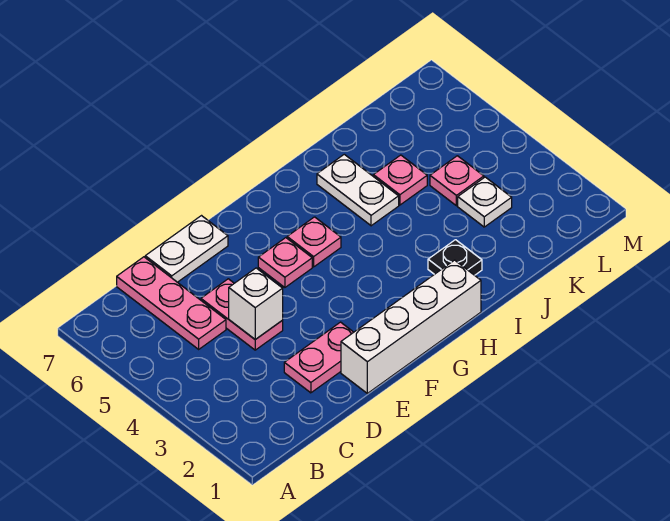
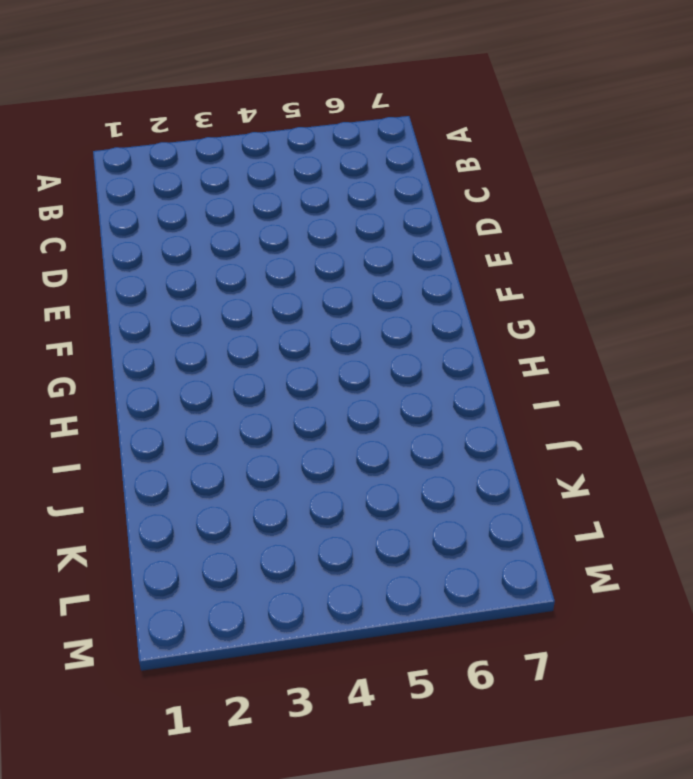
none -> pink plate C5:C7 level 1
none -> pink plate D2:E2 level 1
none -> pink plate D4:D5 level 1

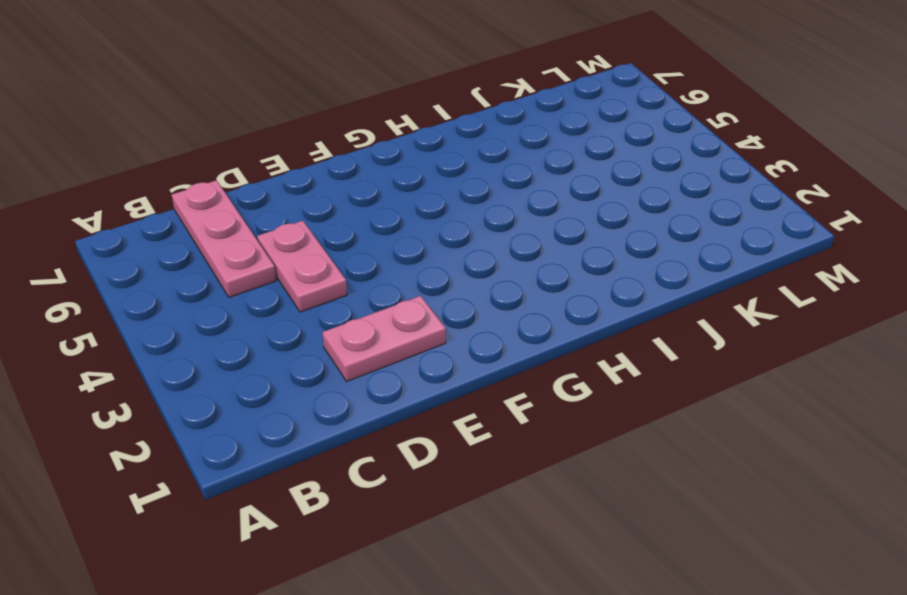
none -> white plate D7:E7 level 1
none -> white brick E1:H1 level 1
none -> pink plate F5 level 1

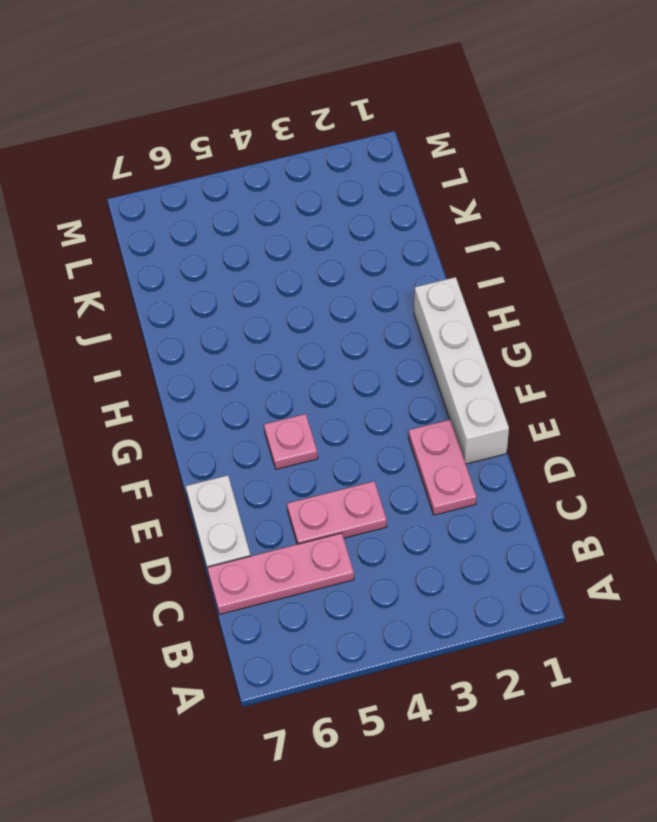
none -> pink plate G5 level 1
none -> black plate I2 level 1
none -> white plate I5:I6 level 1

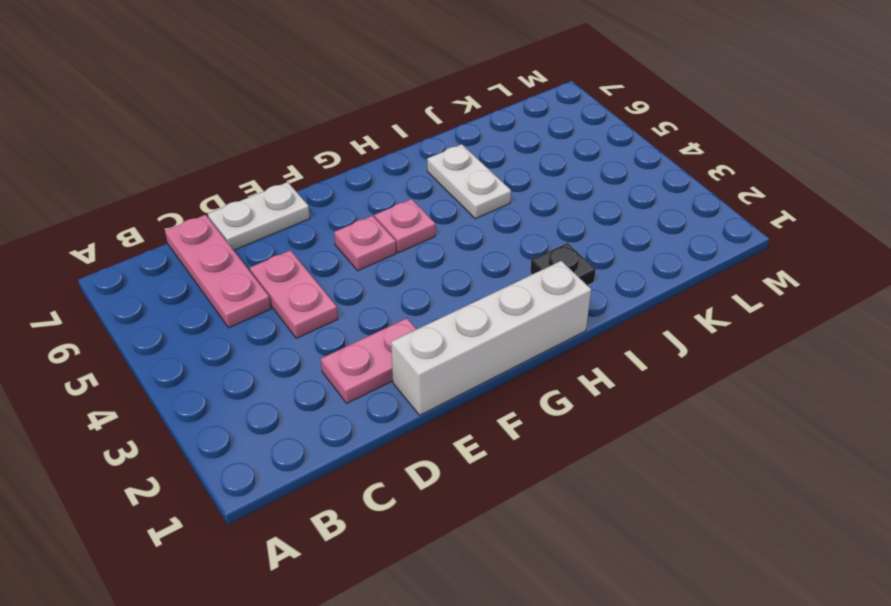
none -> pink plate J5 level 1
none -> white plate K3 level 1
none -> pink plate K4 level 1

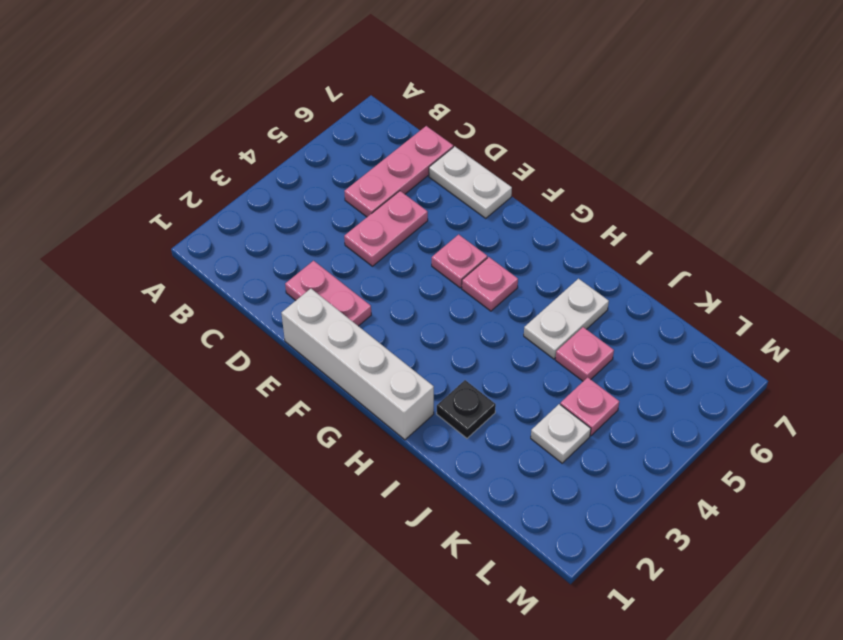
none -> white brick D4 level 2

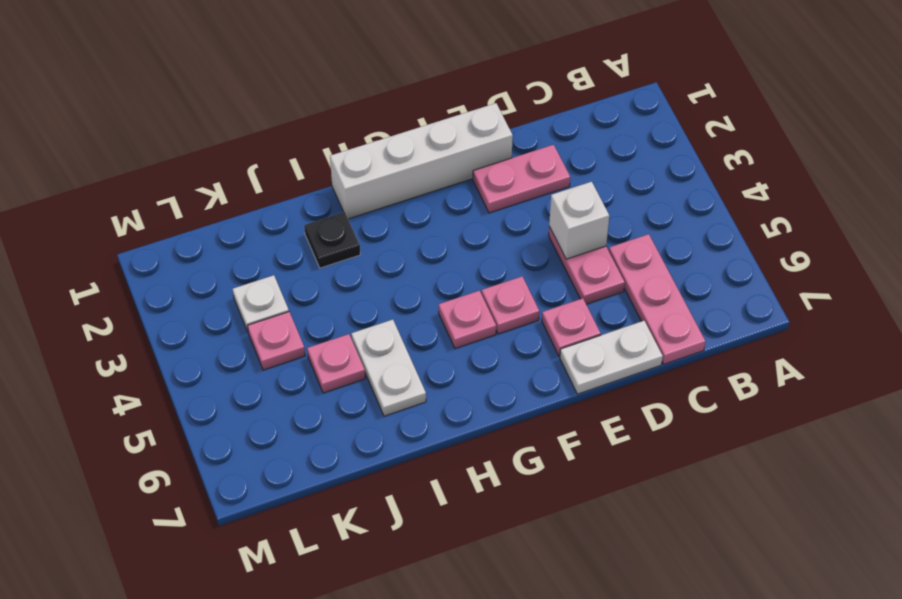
pink plate E6 level 1 -> none

